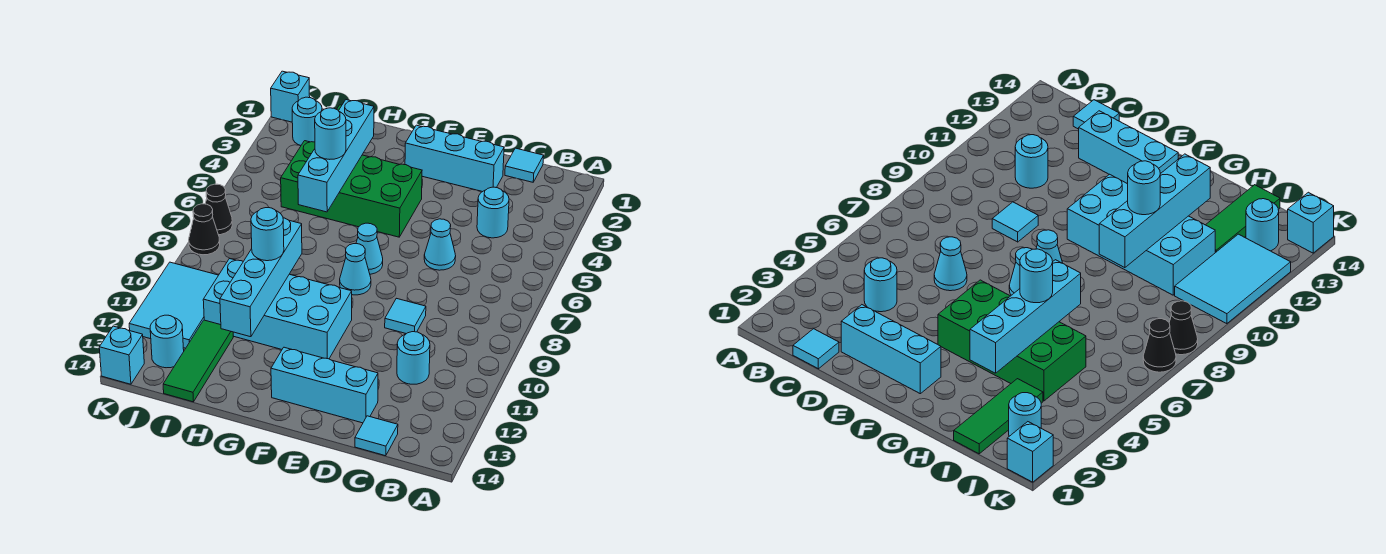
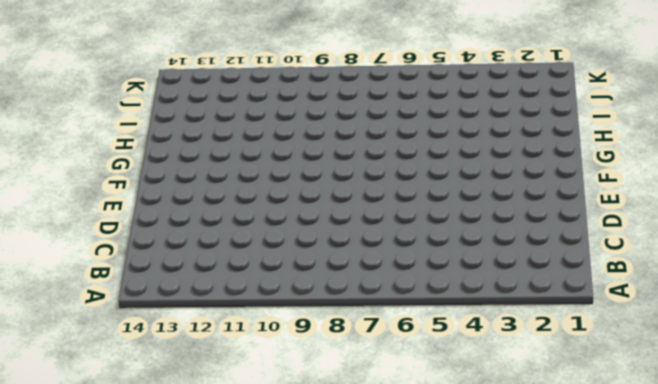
none -> cyan tile C1 level 1
none -> cyan round brick C4 level 1
none -> cyan round brick C11 level 1

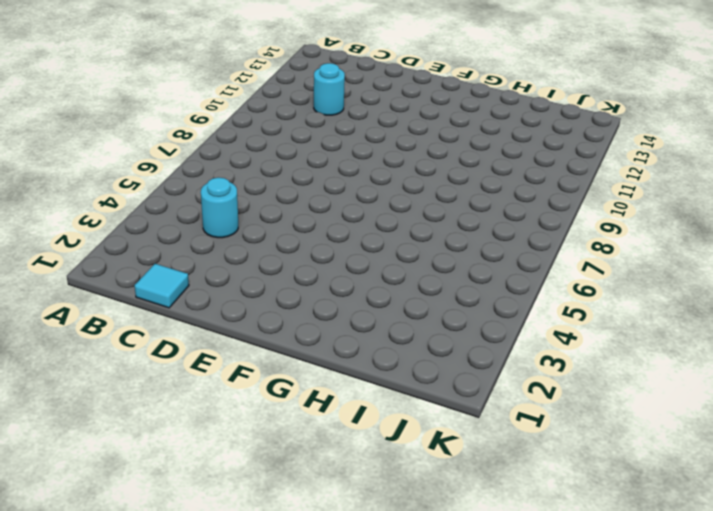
none -> cyan tile C14 level 1
none -> cyan brick D2:F2 level 1
none -> cyan cone D6 level 1

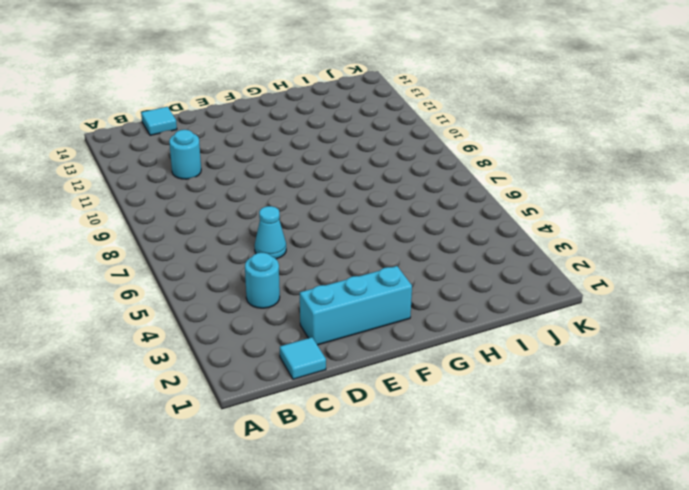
none -> cyan tile D9 level 1
none -> cyan brick D13:F13 level 1
none -> green brick F4:I5 level 1

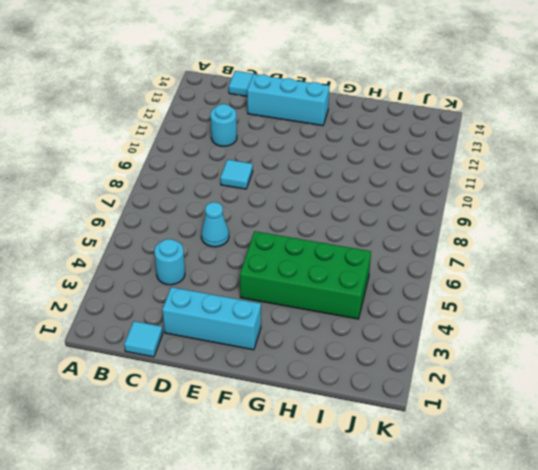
none -> cyan cone F7 level 1
none -> cyan cone F8 level 1
none -> cyan brick F10:I11 level 1

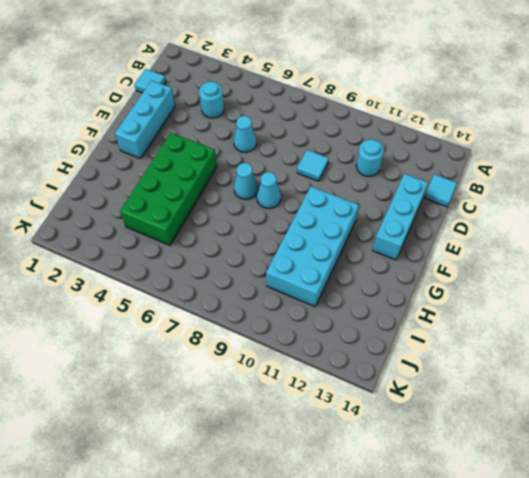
none -> green tile I1:I3 level 1
none -> green tile I12:I14 level 1
none -> cyan round brick J2 level 1

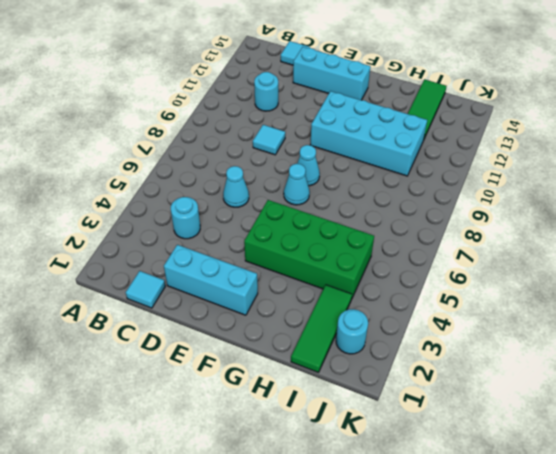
none -> cyan tile J10:K12 level 1
none -> cyan round brick J13 level 1
none -> cyan brick K1 level 1

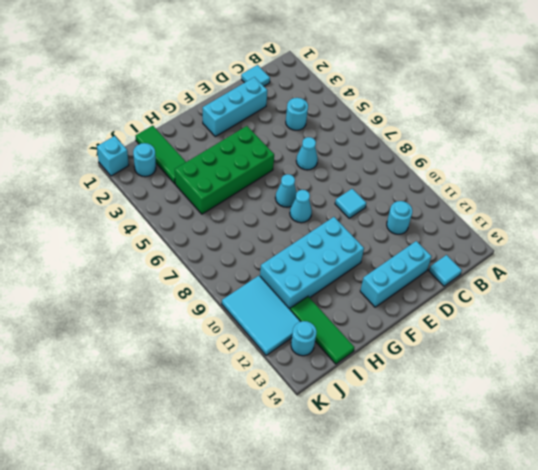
none -> black cone K7 level 1
none -> black cone K8 level 1
none -> cyan brick K14 level 1

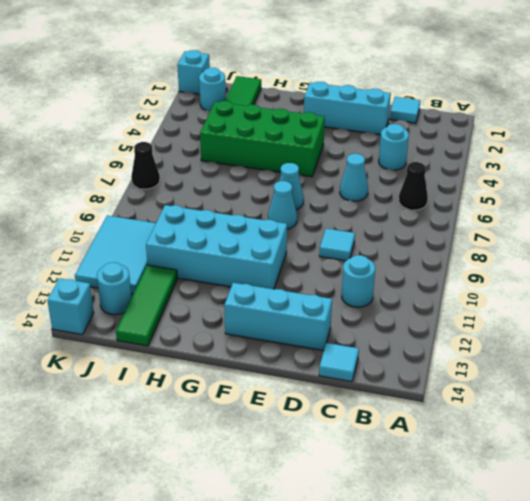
black cone B6 level 1 -> black cone K8 level 1
none -> cyan brick H3:H6 level 2
none -> cyan brick H9:H12 level 2
none -> cyan round brick H5 level 3

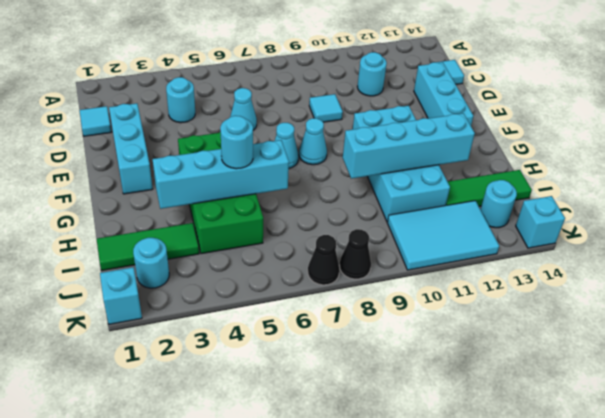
none -> cyan round brick H10 level 3

